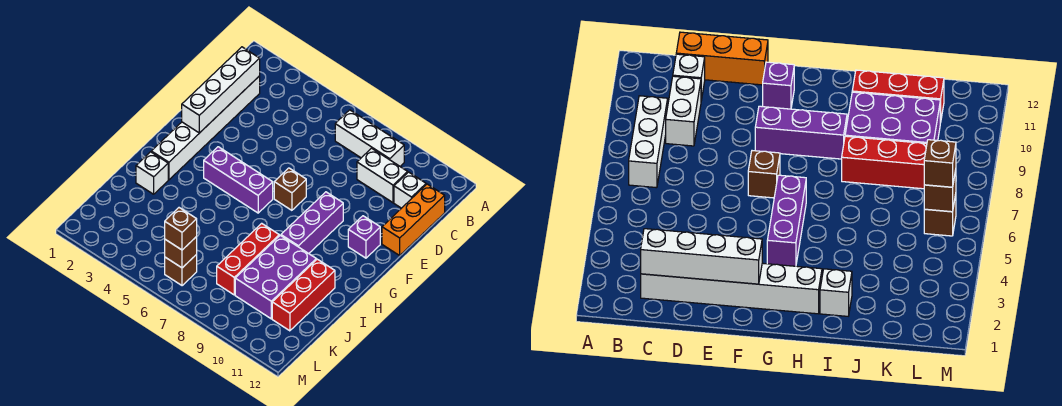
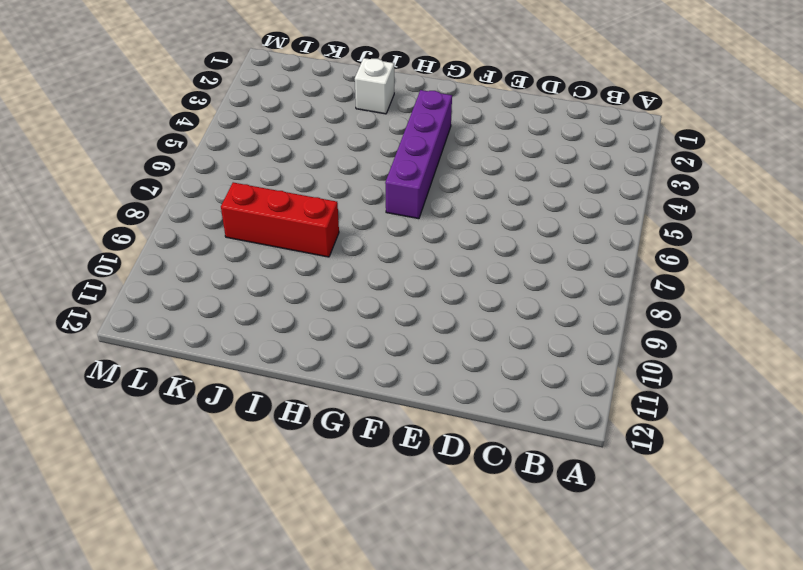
purple brick G3:G6 level 1 -> purple brick G4:G6 level 1
none -> white brick B7:B9 level 1
none -> white brick C2:H2 level 1
none -> white brick C9:C10 level 1

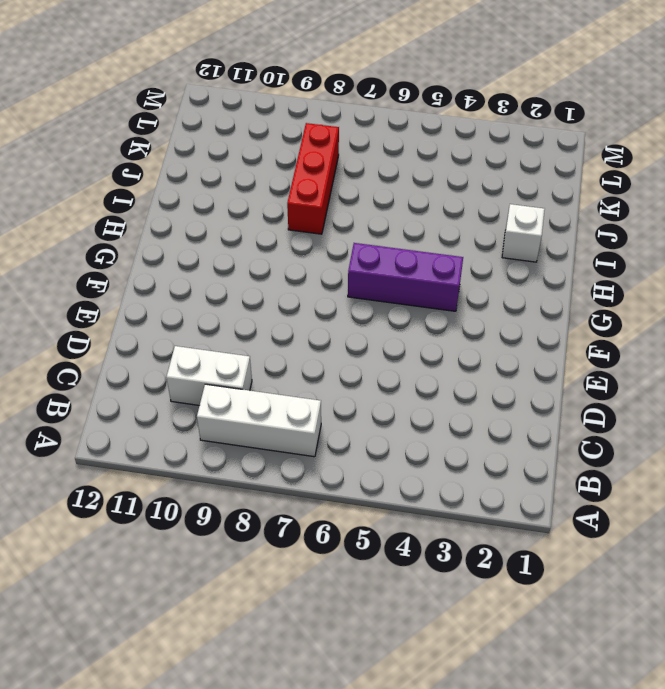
none -> white brick C2:H2 level 1
none -> white brick C11 level 1
none -> orange brick C12:E12 level 1

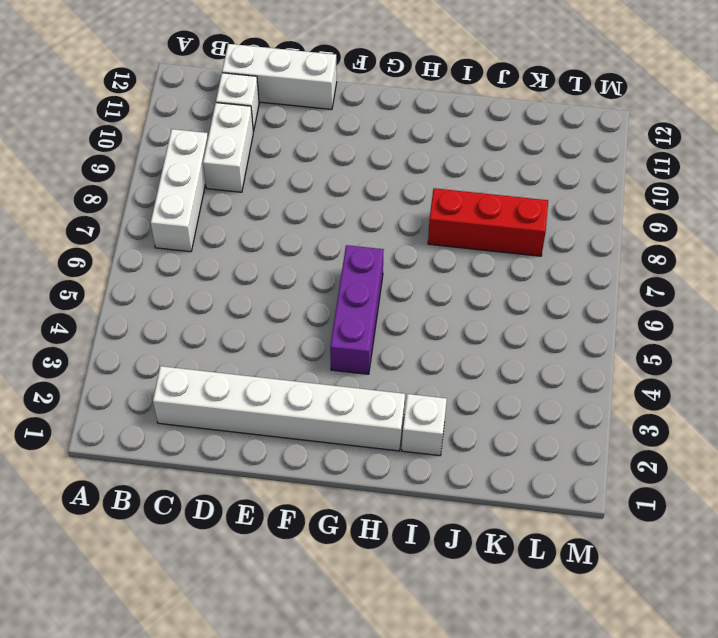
white brick C12:E12 level 1 -> orange brick C12:E12 level 1
none -> brown brick F7 level 1
none -> purple brick F9:H9 level 1
none -> purple brick F11 level 1

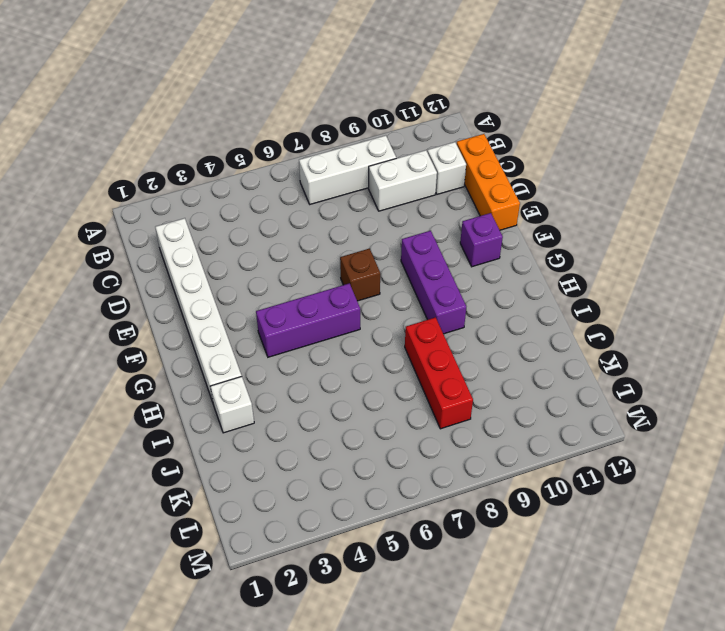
none -> purple brick I9:K10 level 1
none -> red brick I11:K11 level 1
none -> brown brick L6 level 1

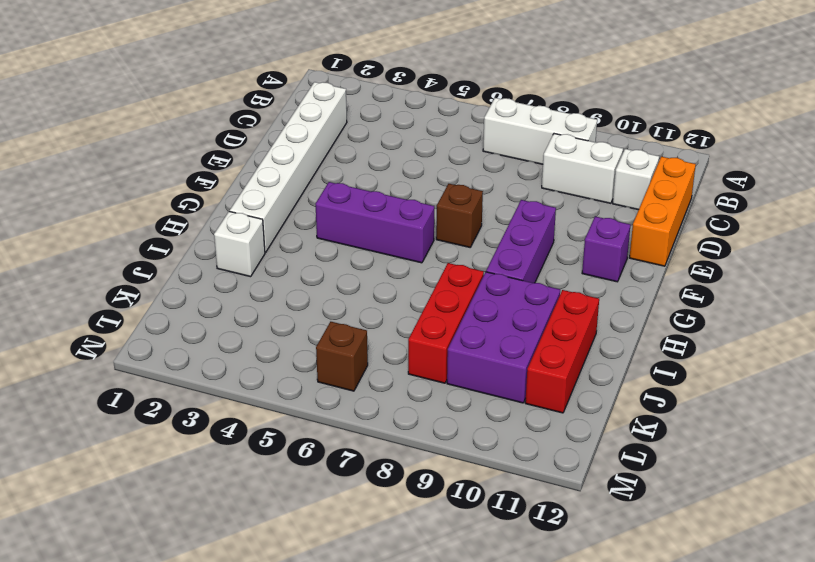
none -> white brick C2:F2 level 2
none -> brown brick L6 level 2
none -> brown brick L6 level 3

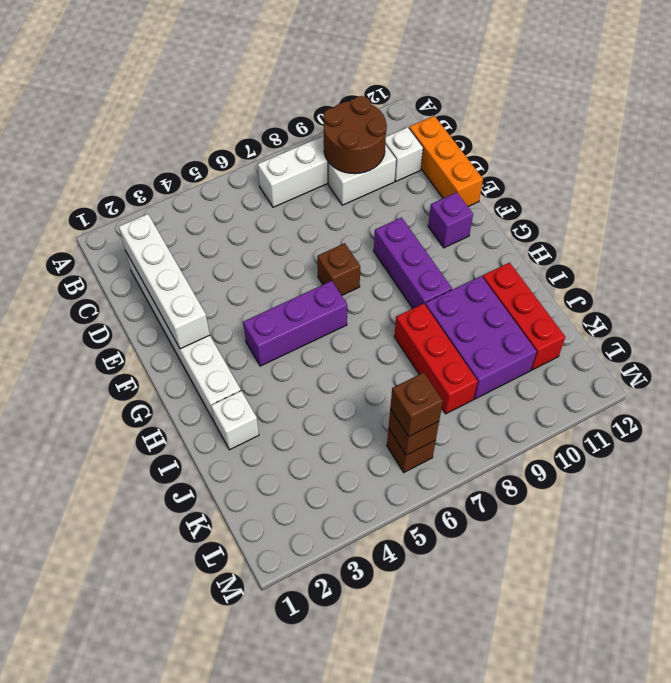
brown round brick B9:C10 level 2 -> none

